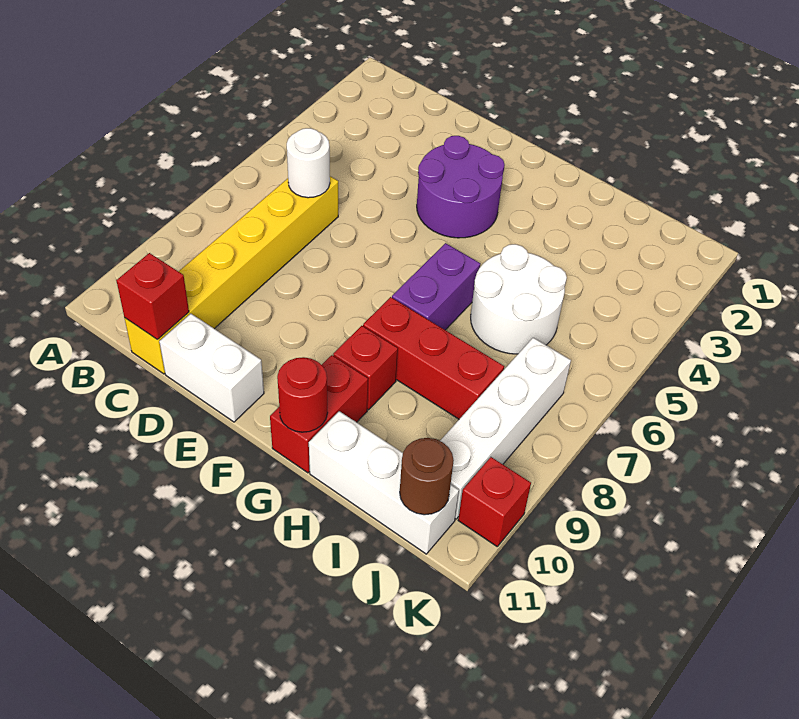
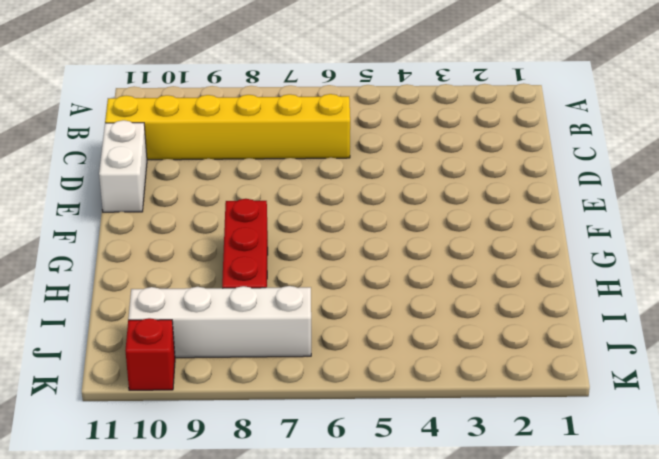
none -> purple round brick E3:F4 level 1
none -> purple brick G6:G7 level 1
none -> red brick G9 level 1

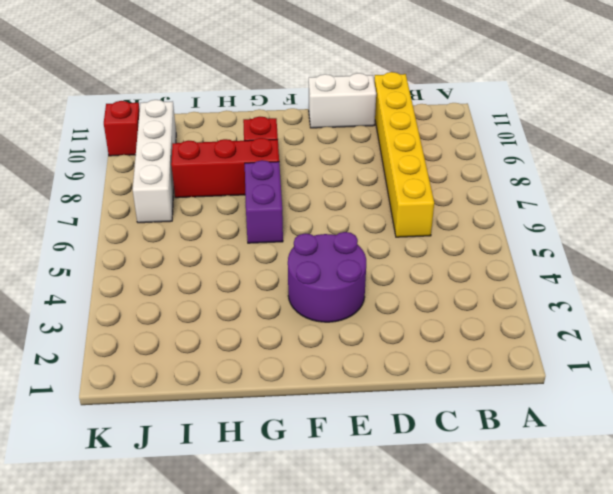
none -> red brick G10:G11 level 1
none -> white round brick H5:I6 level 1
none -> white brick H11:J11 level 1

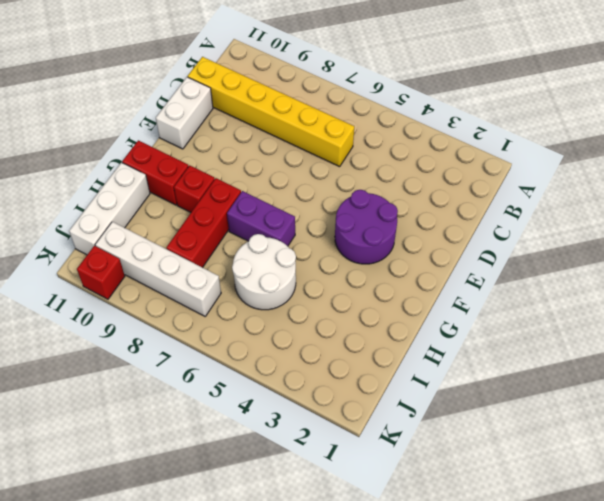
none -> white round brick C6 level 2
none -> red brick C11 level 2
none -> red round brick G11 level 2

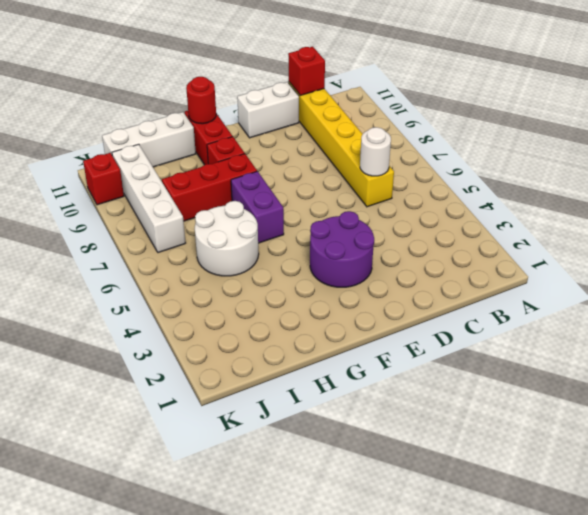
none -> brown round brick J11 level 2

